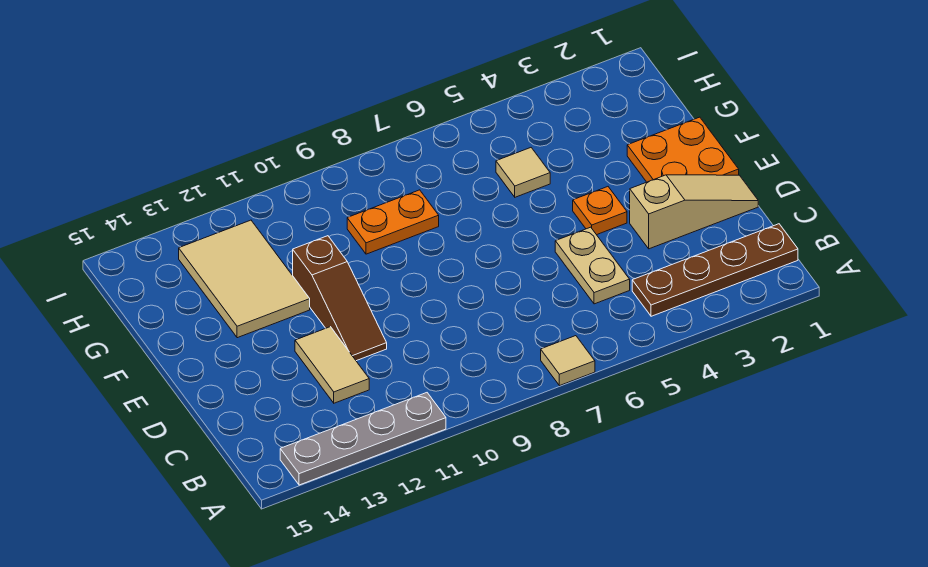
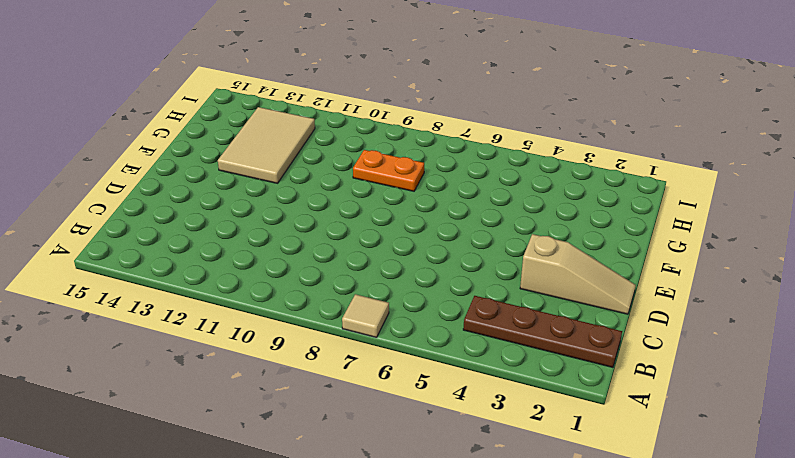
none -> grey plate A11:A14 level 1
none -> tan plate C5:D5 level 1
none -> tan tile C12:D12 level 1

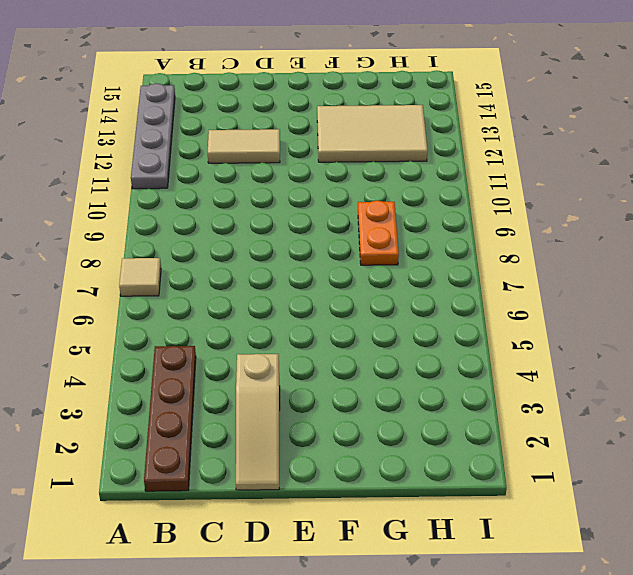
none -> tan plate C5:D5 level 1
none -> brown slope D11:F11 level 1 top F
none -> orange plate E1:F2 level 1

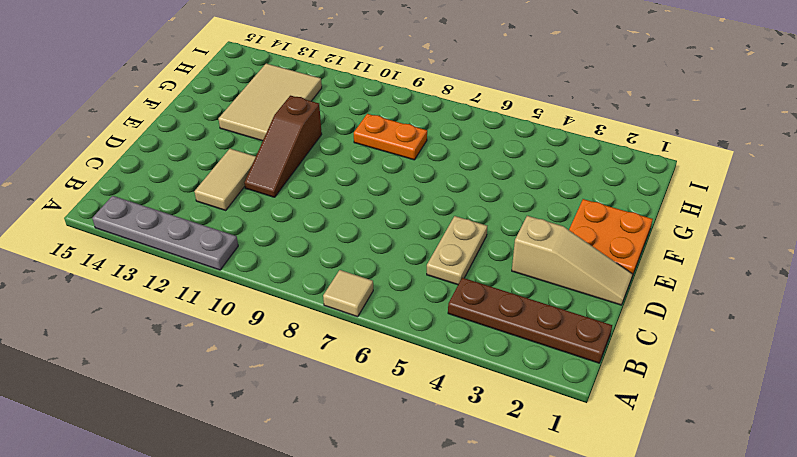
none -> orange plate E4 level 1
none -> tan tile G5 level 1

